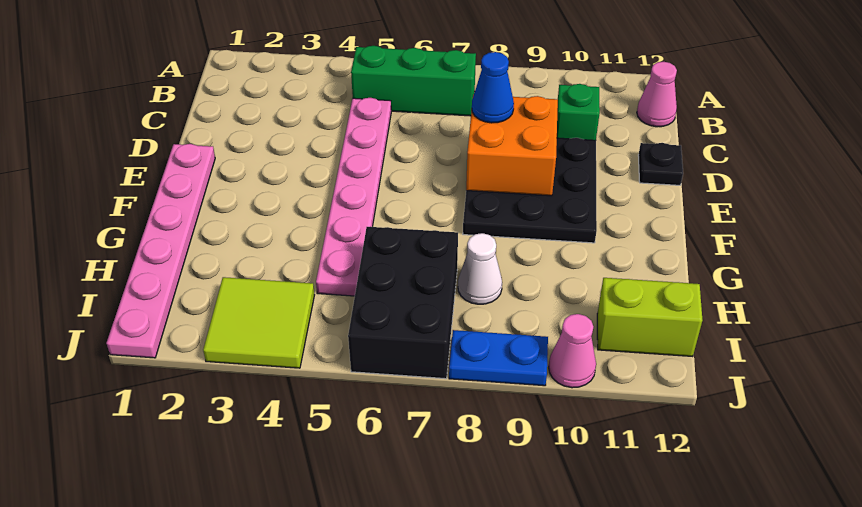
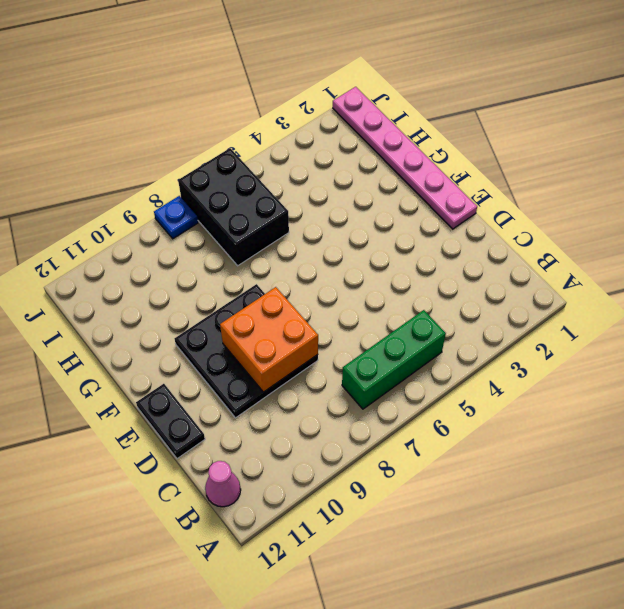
black plate D12:E12 level 1 -> black plate D12 level 1
blue plate J8 level 1 -> blue plate J8:J9 level 1
none -> pink plate C5:H5 level 1
none -> green brick C10 level 1
none -> white cone H8 level 1

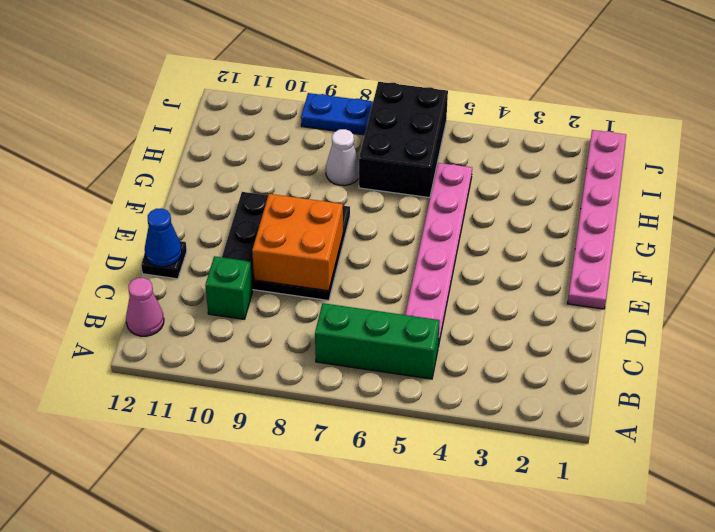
blue cone D12 level 2 -> blue cone D8 level 3
none -> lime tile I3:J4 level 1
none -> lime brick I11:I12 level 1
none -> pink cone J10 level 1

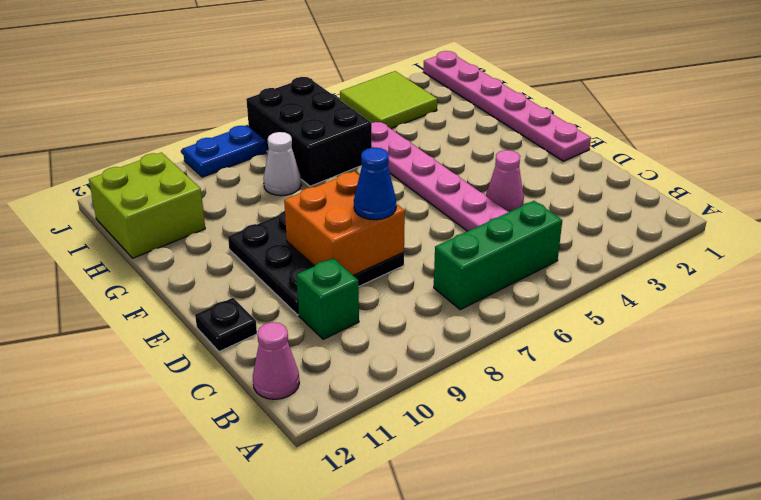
pink cone D4 level 1 -> pink cone J10 level 1
lime brick H11:I12 level 1 -> lime brick I11:I12 level 1

